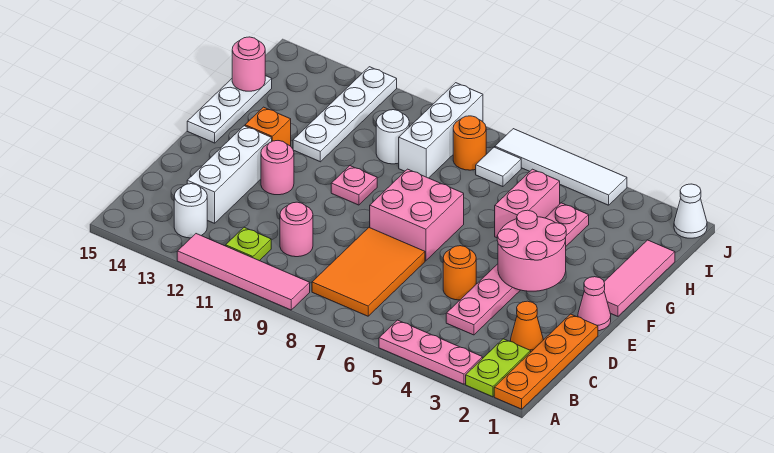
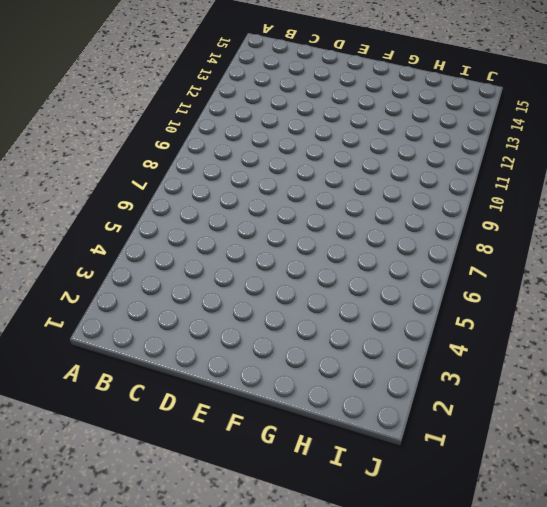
none -> orange plate A1:D1 level 1
none -> lime plate A2:B2 level 1
none -> pink plate A3:A5 level 1

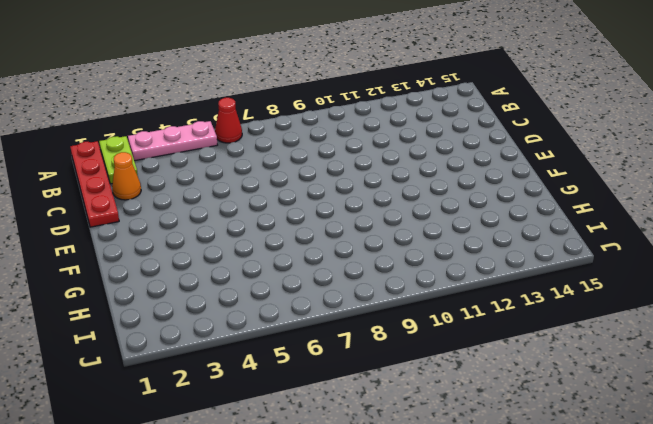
red plate A1:D1 level 1 -> orange plate A1:D1 level 1
red cone A6 level 1 -> none
none -> pink tile A9:A12 level 1
none -> orange tile B7:D8 level 1
none -> lime plate B11 level 1

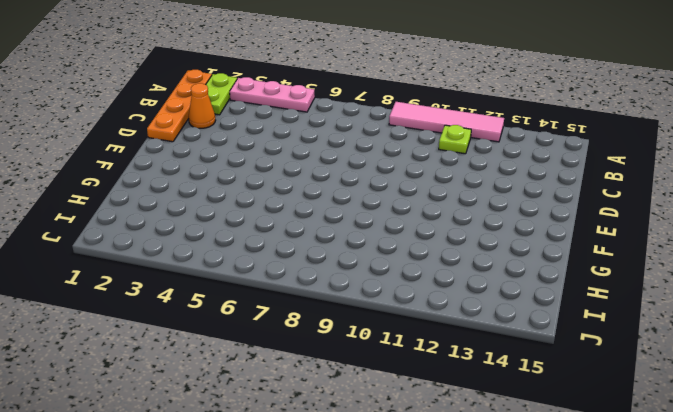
none -> orange tile B7:D8 level 1
none -> white round brick B13 level 1
none -> pink plate C4:H4 level 1

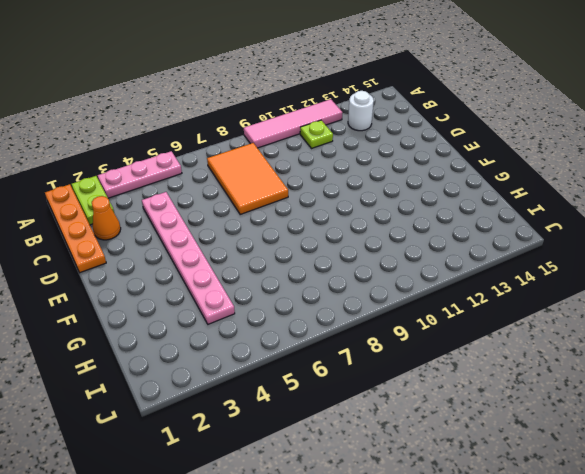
none -> pink round brick C10 level 1
none -> white brick C13:E13 level 1
none -> orange round brick D5 level 1

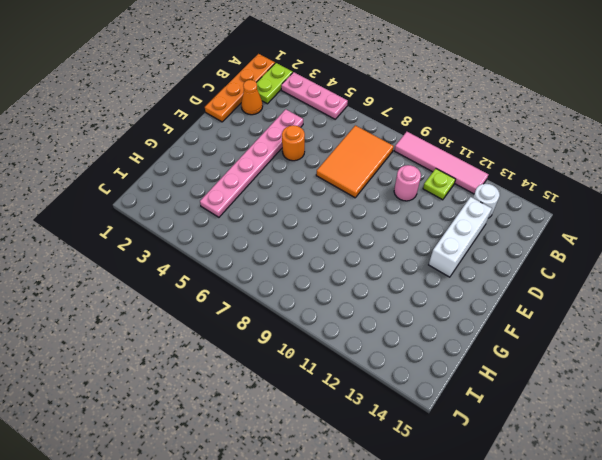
none -> pink cone E1 level 1
none -> pink brick E7:F8 level 1
none -> pink round brick E12 level 1

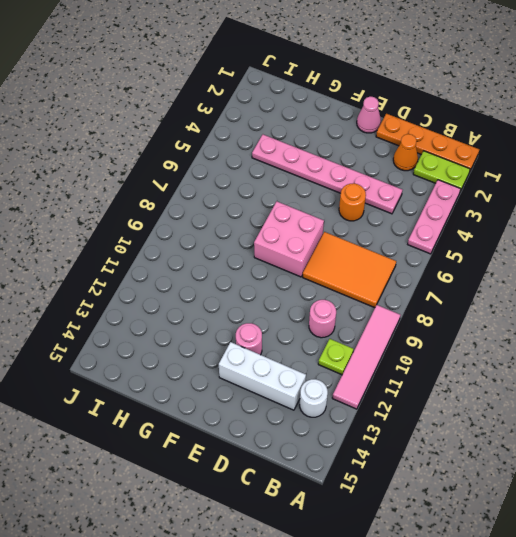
none -> pink tile F1:H1 level 1
none -> pink plate F10 level 1
none -> orange brick F13 level 1

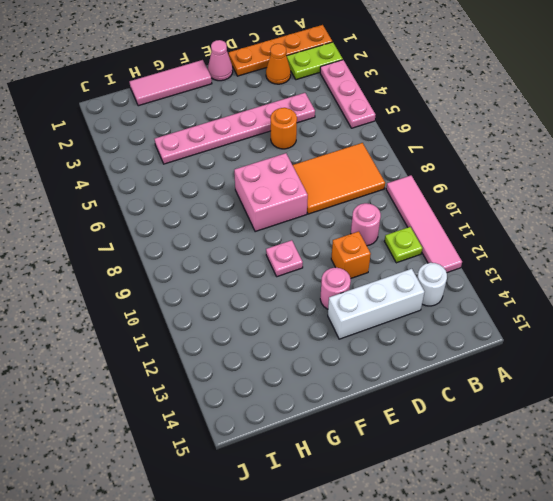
orange brick D11 level 1 -> orange brick F13 level 1
none -> white plate F15:H15 level 1
none -> pink brick G5:H5 level 1
none -> white plate G12:J12 level 1

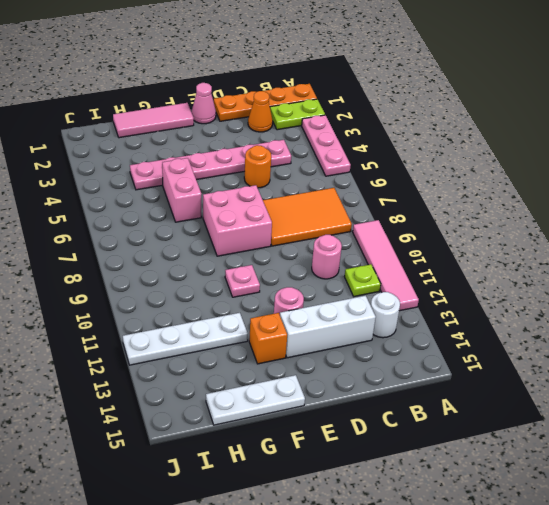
pink brick G5:G6 level 1 -> pink brick G5:H5 level 1
none -> white brick H9:J9 level 1
none -> white round brick H10 level 1
none -> white tile I7 level 1

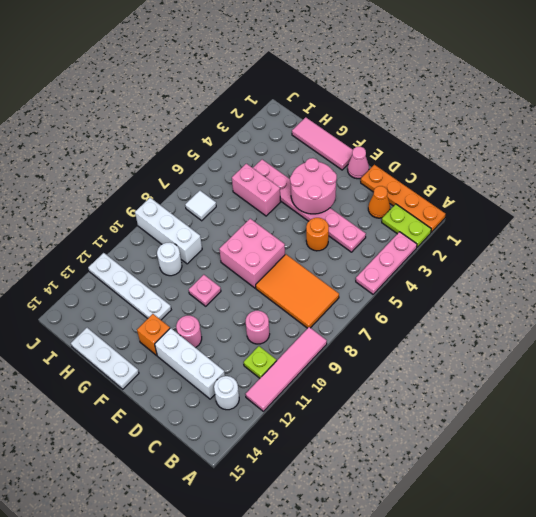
none -> orange round brick I8 level 1
none -> white cone J1 level 1
none -> white tile J4:J7 level 1

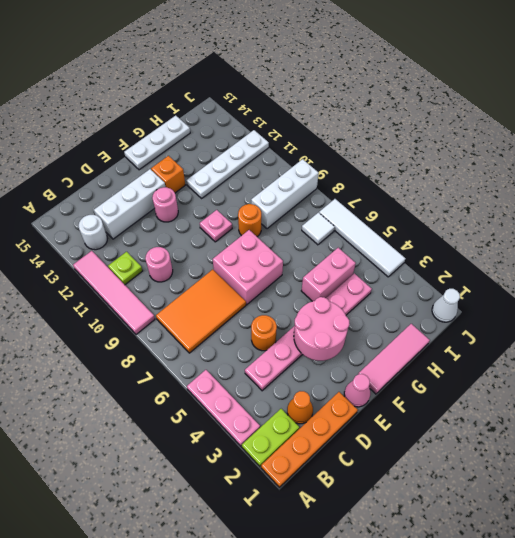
orange round brick G9 level 1 -> orange round brick I8 level 1
none -> white round brick H10 level 1
none -> pink round brick H15 level 2

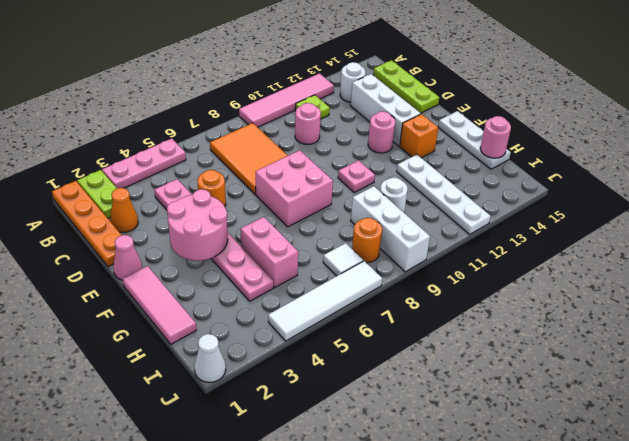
lime plate B15:D15 level 1 -> none

